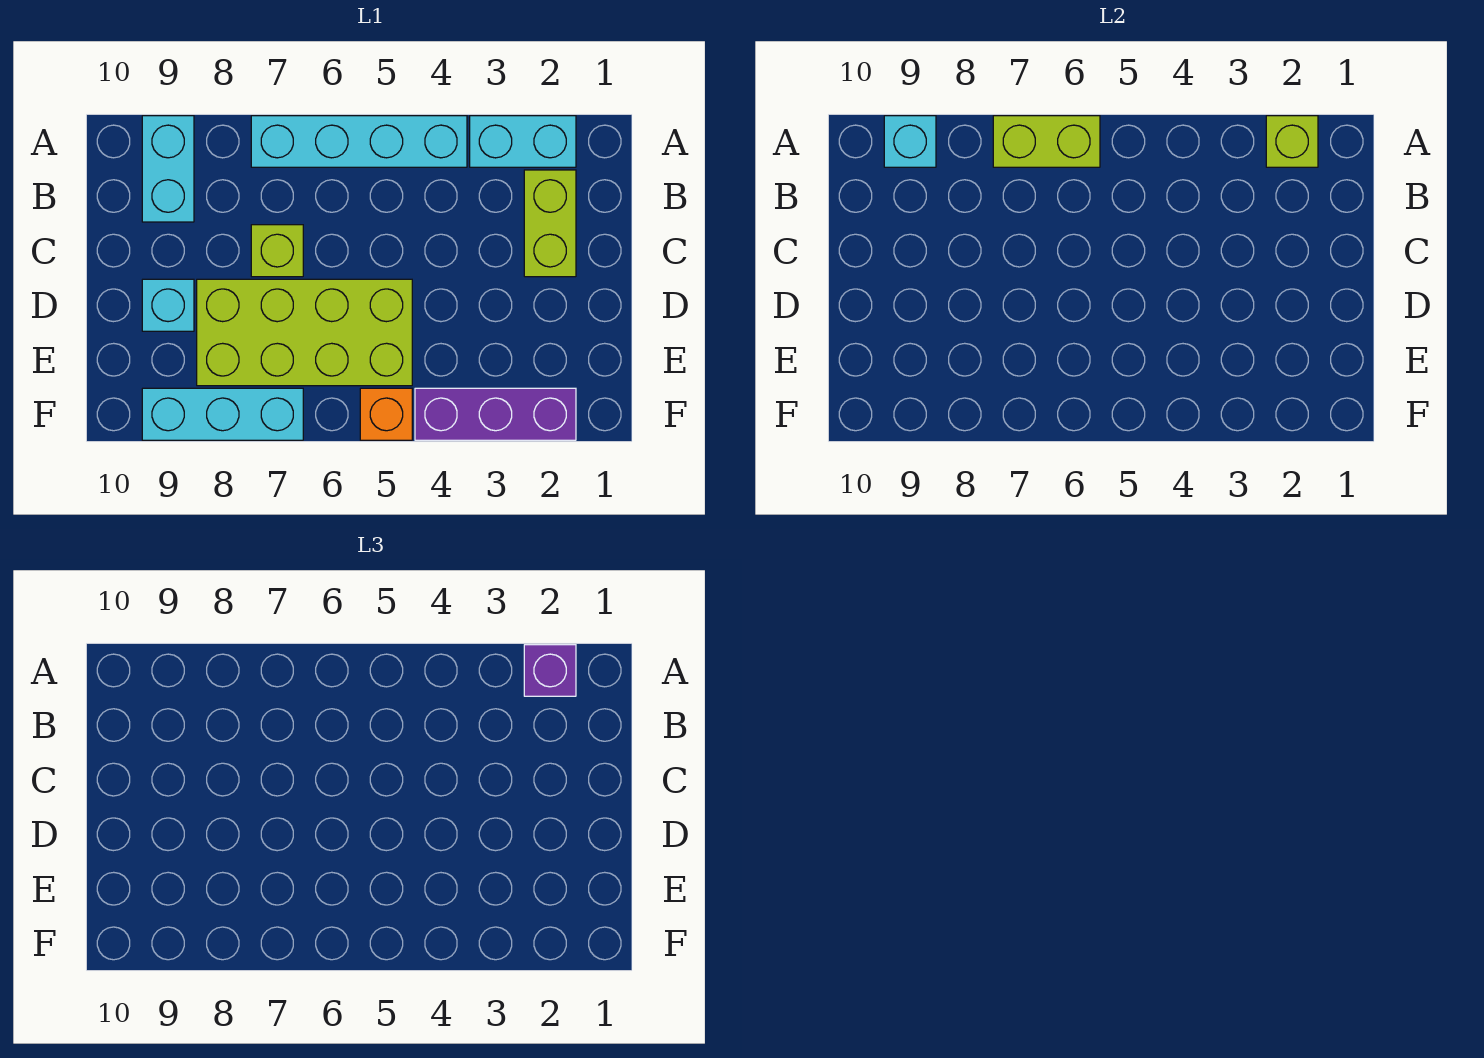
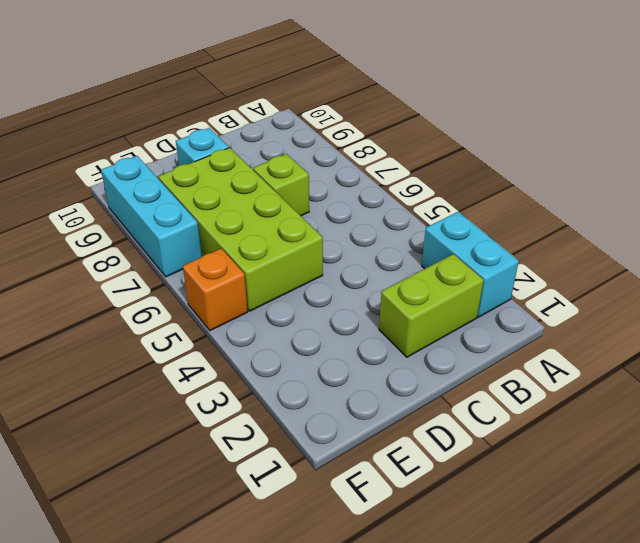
none -> cyan brick A4:A7 level 1
none -> cyan brick A9:B9 level 1
none -> purple brick F2:F4 level 1

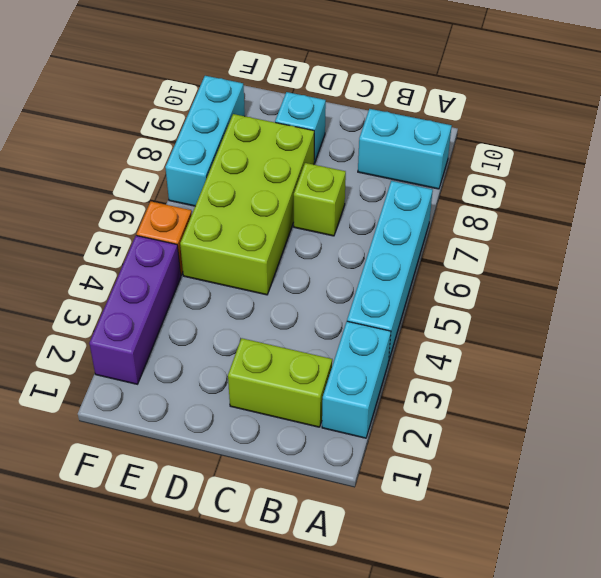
none -> lime brick A2 level 2
none -> lime brick A6:A7 level 2
none -> cyan brick A9 level 2

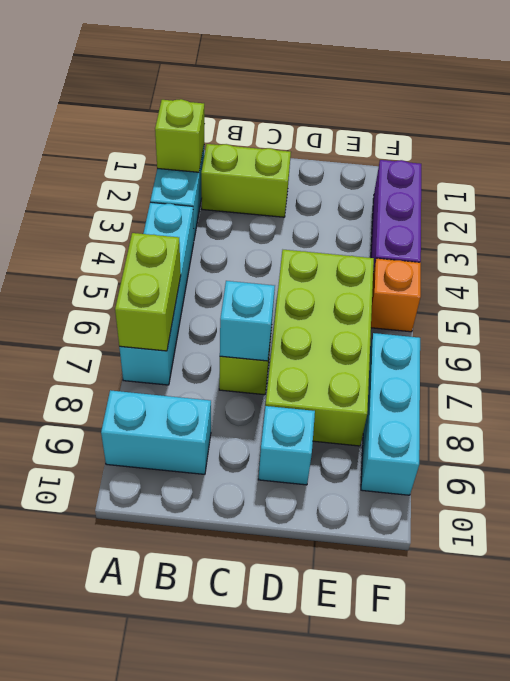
cyan brick C7 level 2 -> cyan brick A9 level 2
none -> purple brick A2 level 3

